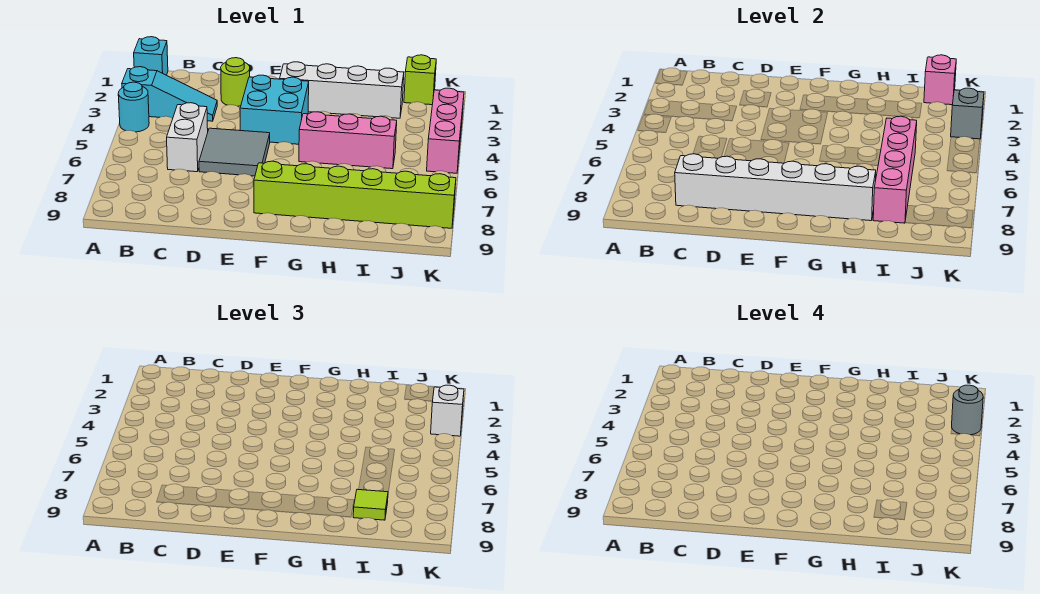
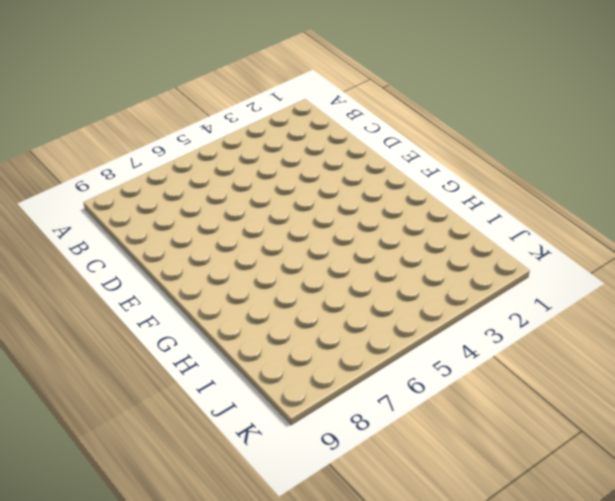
none -> cyan brick A1 level 1
none -> cyan slope A3:C3 level 1 top A
none -> cyan round brick A4 level 1

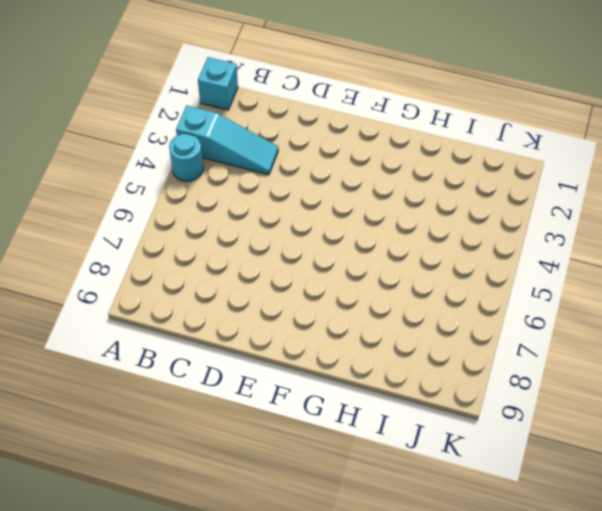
none -> white brick C5:C6 level 1
none -> lime round brick D2 level 1
none -> grey tile D5:E6 level 1

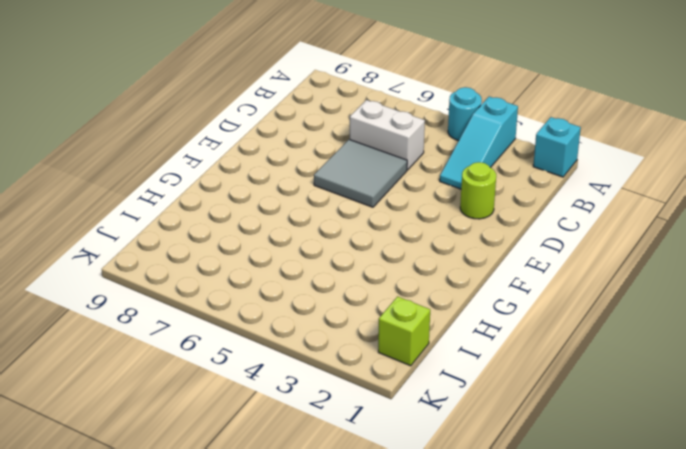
none -> cyan brick E3:F4 level 1
none -> white brick F2:I2 level 1
none -> lime brick F8:K8 level 1

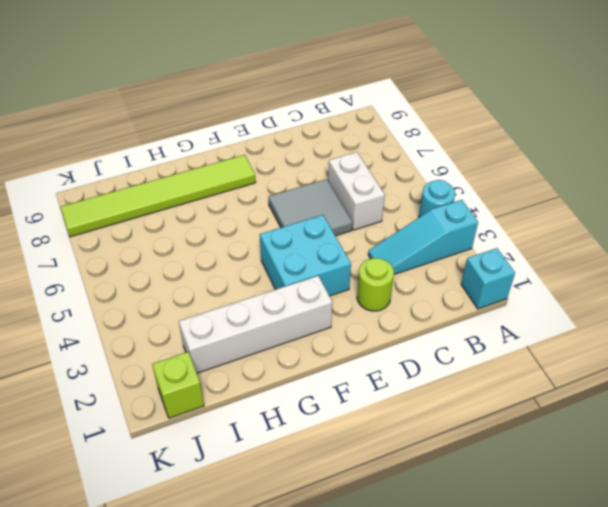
lime tile F8:K8 level 1 -> lime brick F8:K8 level 1
none -> pink brick G5:I5 level 1
none -> pink brick K3:K5 level 1
none -> white brick C8:H8 level 2

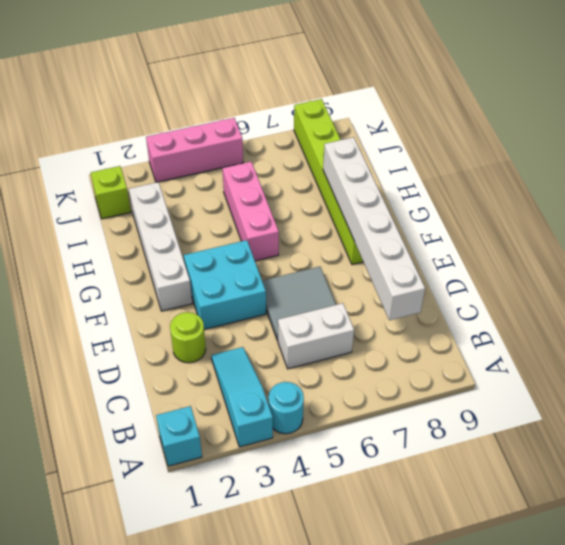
none -> pink brick I5:I8 level 2
none -> pink brick J1 level 2
none -> grey brick K3 level 2

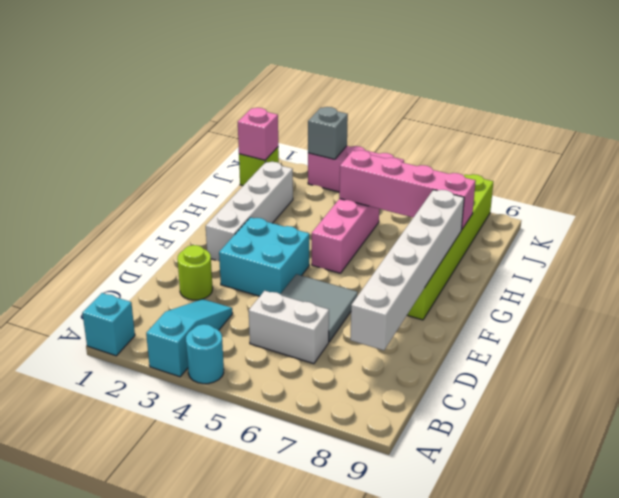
none -> lime tile I8 level 3
none -> white brick K3 level 3
none -> grey round brick K3 level 4

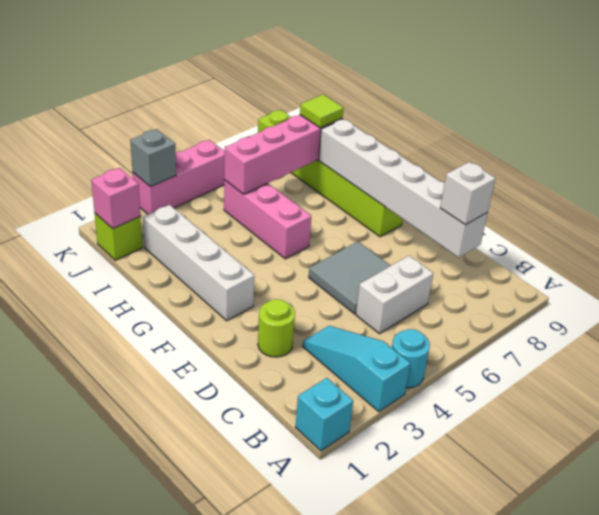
white brick C8 level 3 -> white brick K3 level 3
none -> cyan brick E3:F4 level 1
none -> grey round brick K3 level 4

